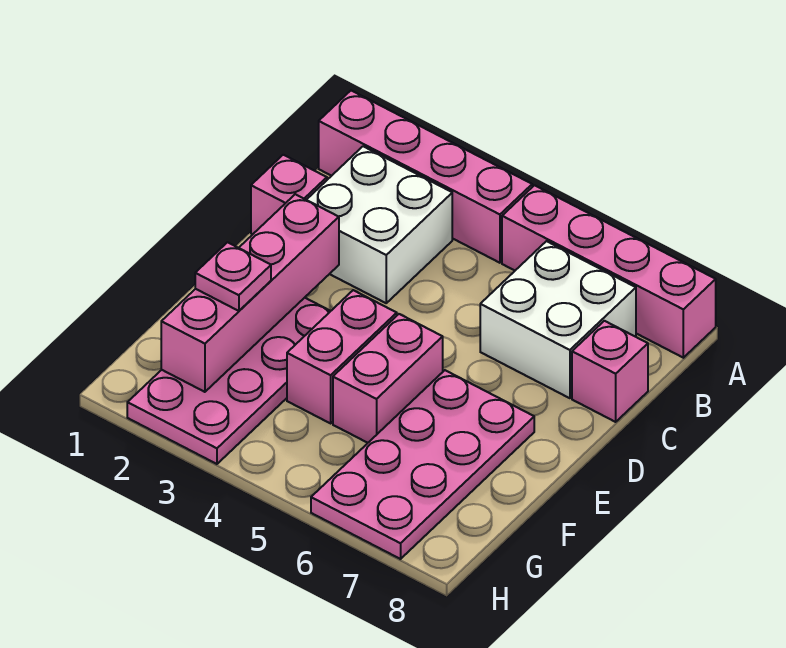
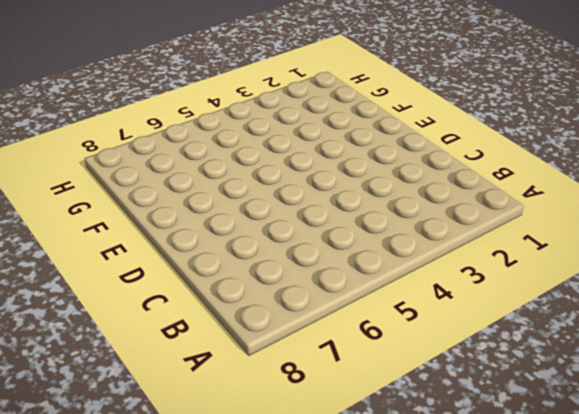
none -> pink brick A1:A4 level 1
none -> pink brick A5:A8 level 1
none -> white brick B2:C3 level 1

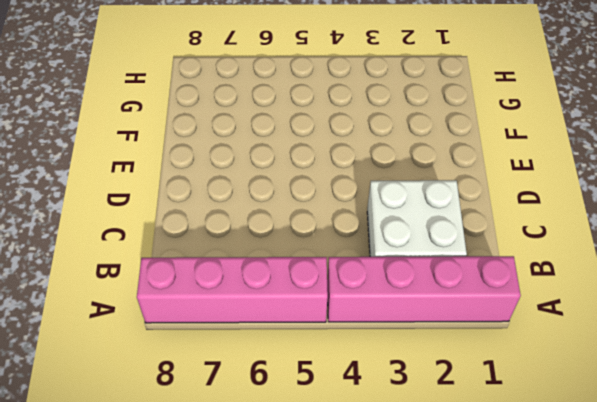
none -> white brick B6:C7 level 1
none -> pink brick C1 level 1
none -> pink brick C8 level 1

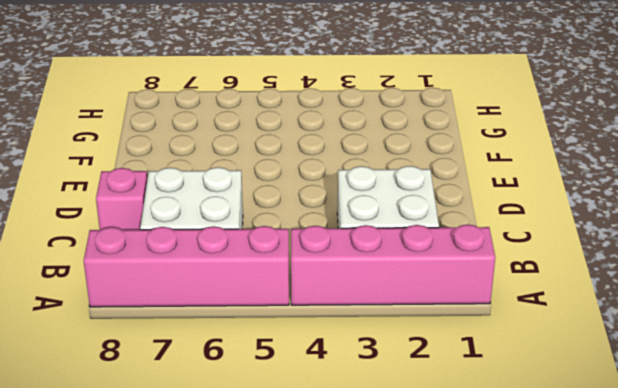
none -> pink brick C1 level 1
none -> pink plate E2:H3 level 1
none -> pink brick E4:F4 level 1

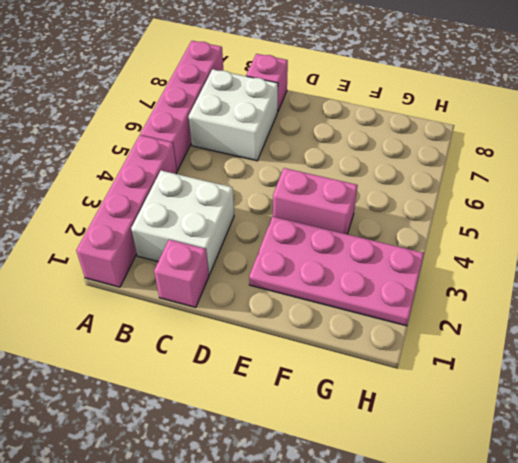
none -> pink brick E5:F5 level 1
none -> pink plate E6:H7 level 1
none -> pink brick D2:G2 level 2

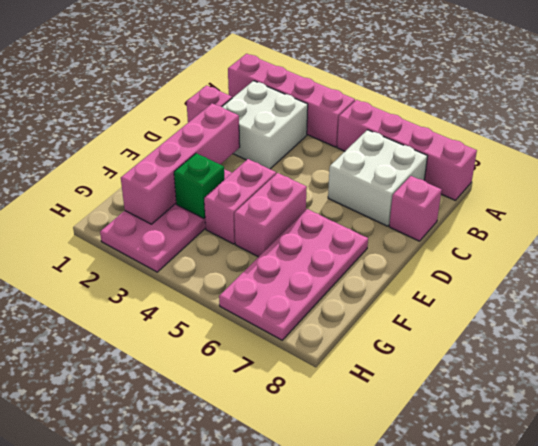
green brick F3 level 2 -> none
none -> pink plate F2 level 3

